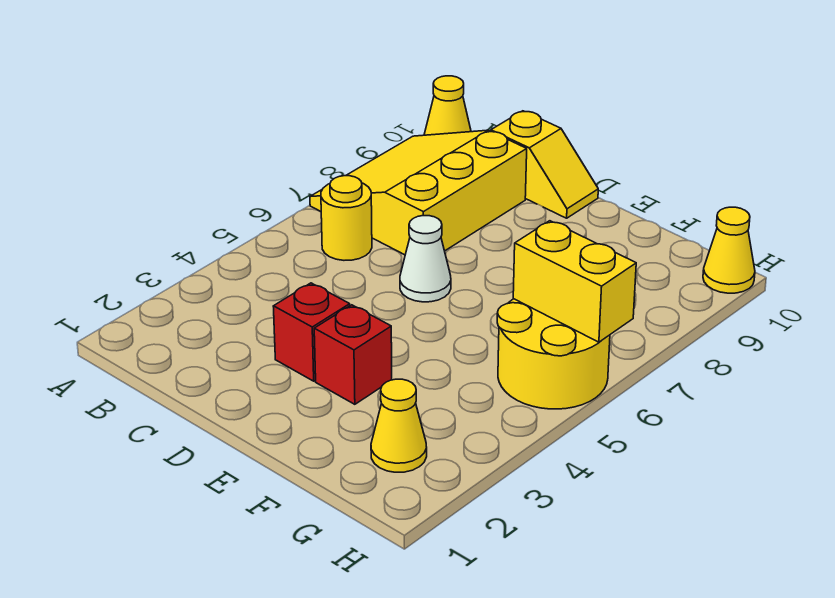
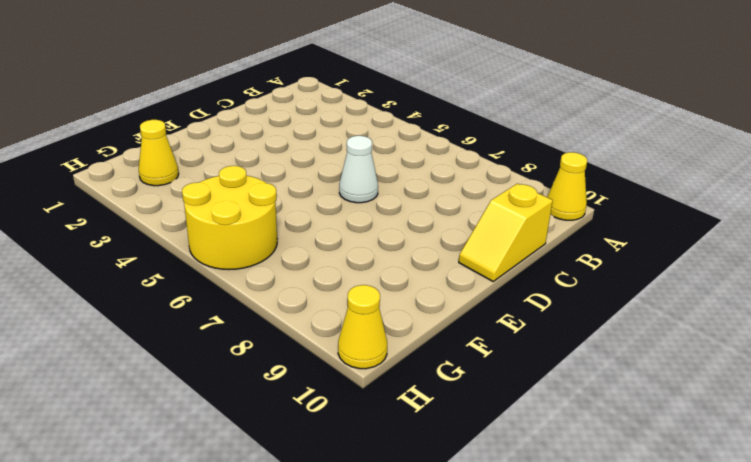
none -> yellow slope A7:C9 level 1 top C
none -> yellow round brick B6 level 1

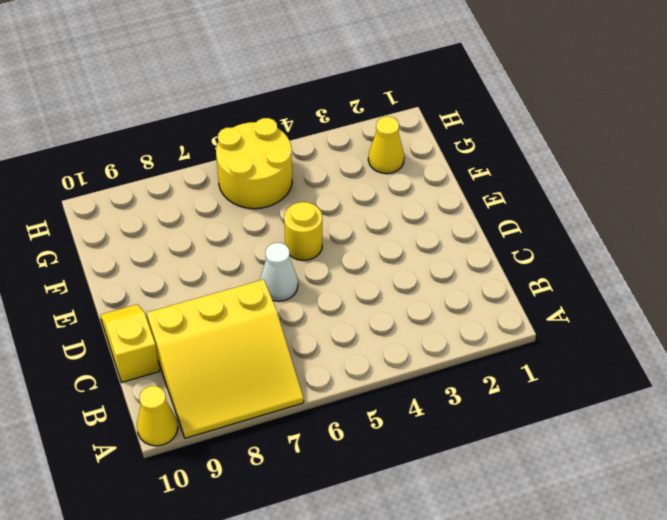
yellow round brick E5 level 1 -> yellow round brick B6 level 1
none -> red brick D3 level 1
none -> red brick E3 level 1

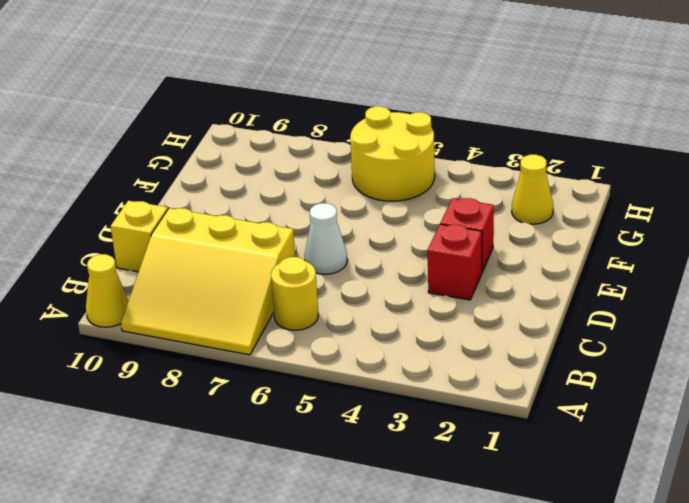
none -> yellow cone H10 level 1
none -> yellow brick G6:H6 level 2

